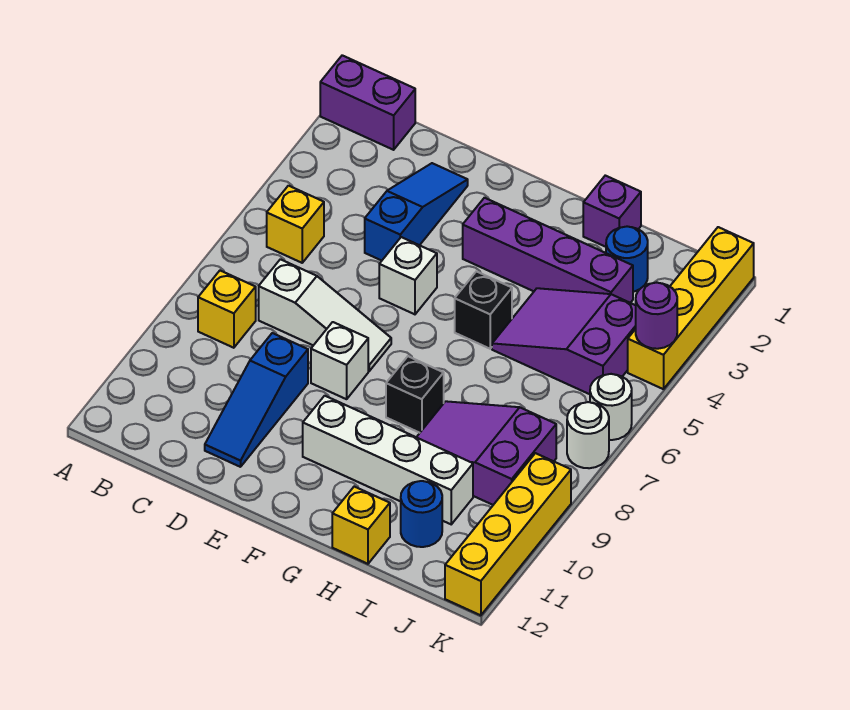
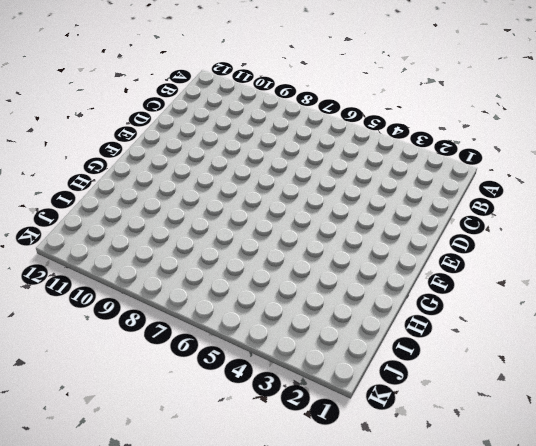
none -> purple brick A1:B1 level 1
none -> yellow brick B5 level 1
none -> yellow brick B8 level 1

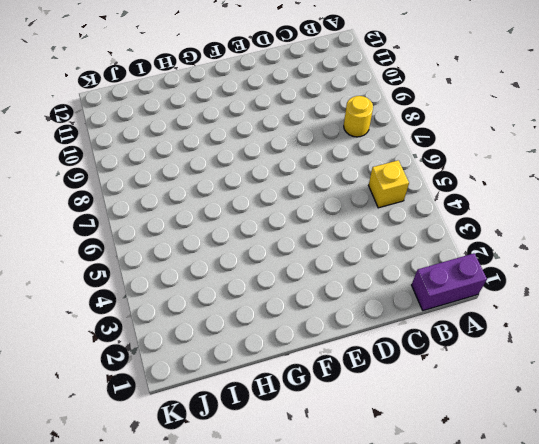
yellow round brick B8 level 1 -> yellow brick B8 level 1
none -> white slope C7:E7 level 1 top C
none -> blue slope D2:D4 level 1 top 4
none -> blue slope D9:D11 level 1 top 9

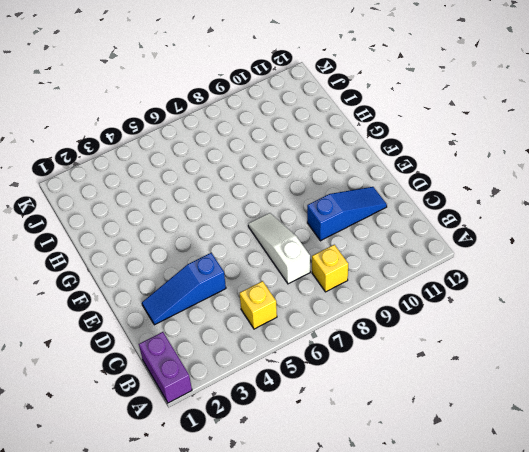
none -> white brick E5 level 1
none -> white brick E8 level 1
none -> purple brick F3:I3 level 1

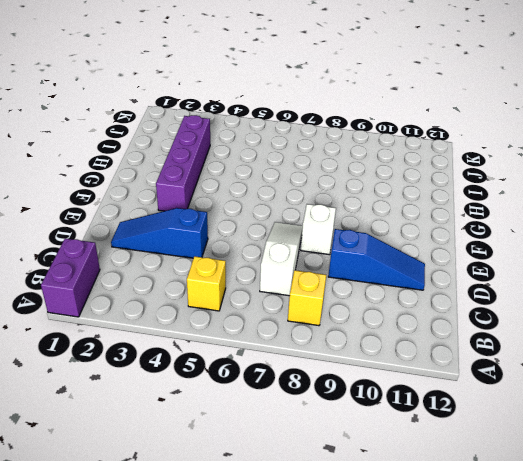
none -> white brick E5 level 1
none -> white brick F10:I10 level 1
none -> black brick G5 level 1

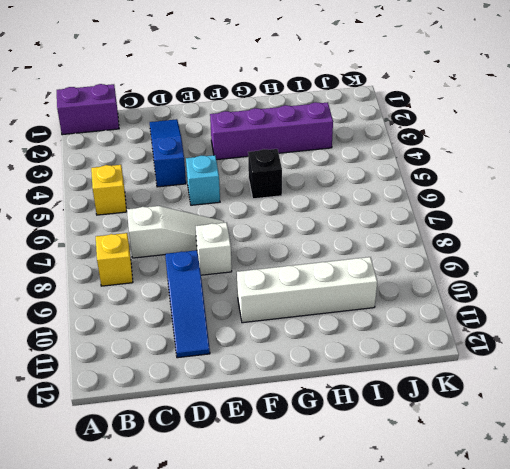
cyan brick E5 level 1 -> white brick E5 level 1
none -> black brick G8 level 1
none -> purple brick H1 level 1
none -> purple slope H4:J5 level 1 top J

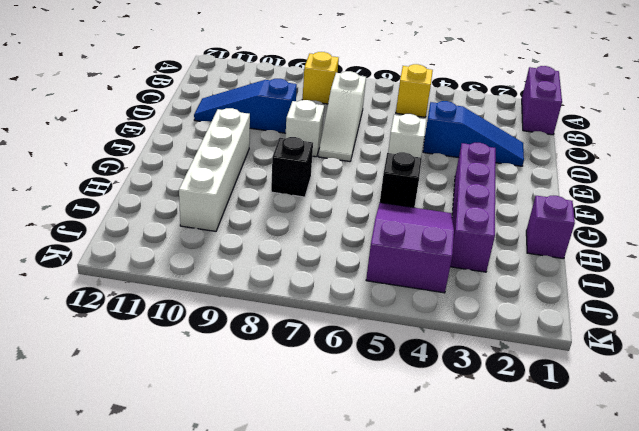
none -> purple slope H8:J9 level 1 top J
none -> yellow brick H12 level 1
none -> blue round brick I2 level 1

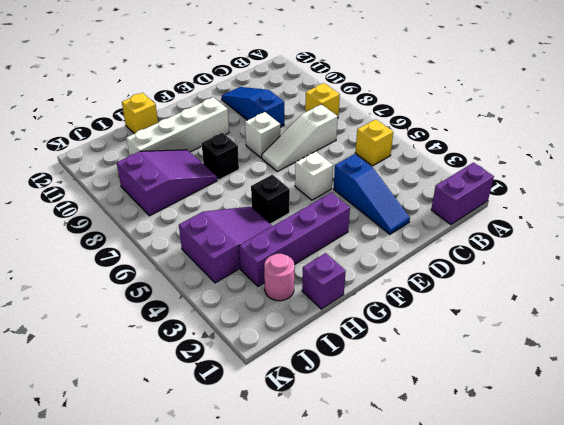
pink round brick I2 level 1 -> blue round brick I2 level 1
none -> blue round brick I11 level 1
none -> yellow brick K1:K4 level 1
none -> white round brick K6 level 1

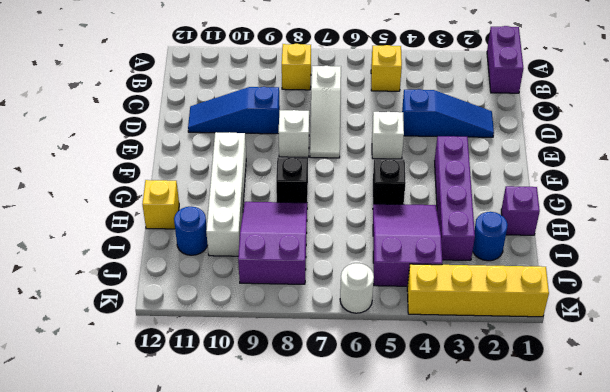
none -> white round brick K7 level 1
none -> yellow brick K9:K12 level 1
none -> purple round brick K4 level 2

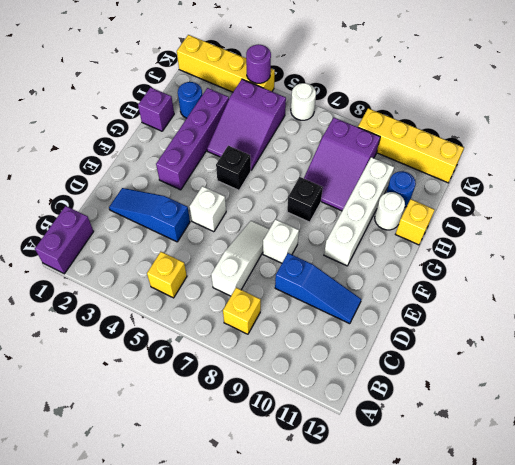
white round brick H11 level 1 -> white round brick K7 level 1

